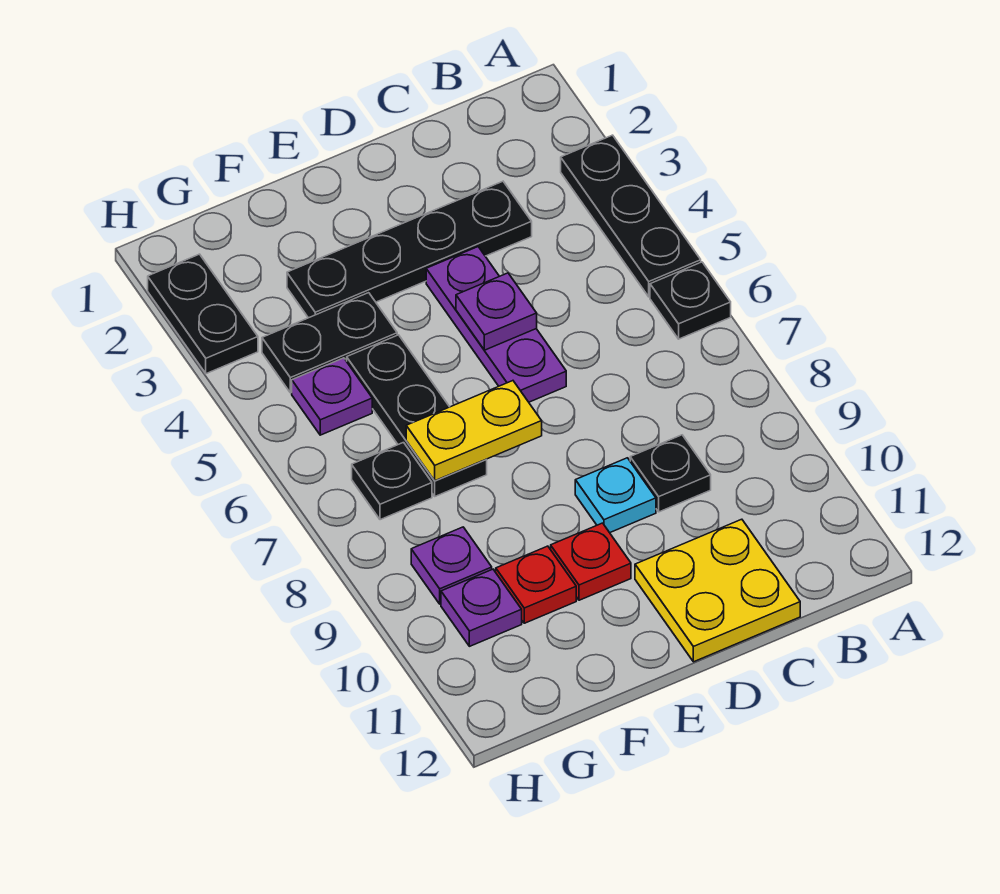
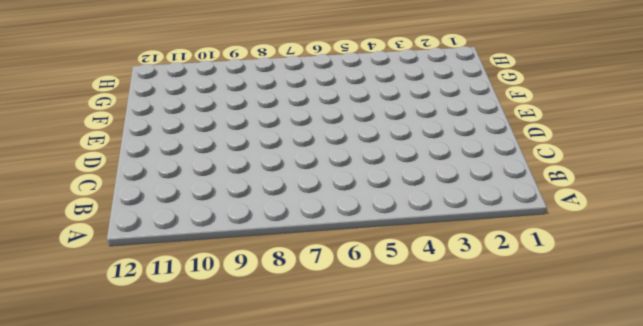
none -> black plate A3:A5 level 1
none -> black plate A6 level 1
none -> black plate C3:F3 level 1

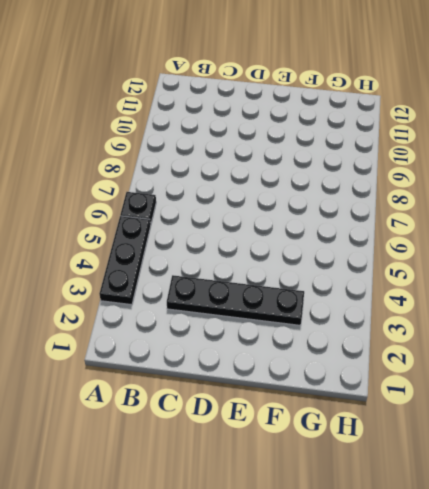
none -> black plate C9 level 1
none -> yellow plate C11:D12 level 1
none -> purple plate D4:D6 level 1

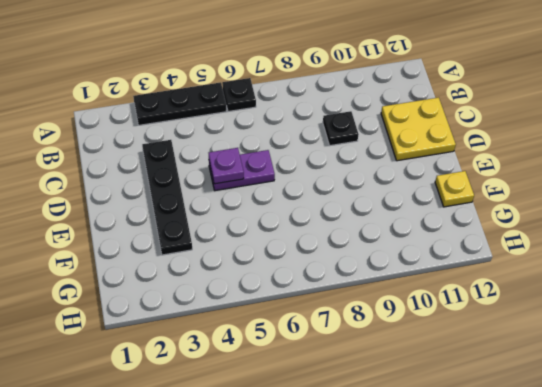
purple plate D5:D6 level 1 -> purple plate D4:D6 level 1
yellow plate F12 level 1 -> none
none -> cyan plate D9 level 1
none -> red plate E10 level 1
none -> black plate F4:G4 level 1

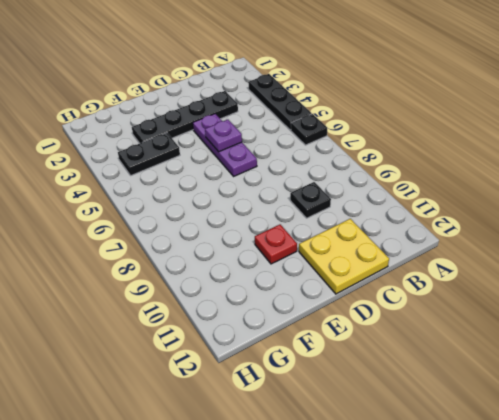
none -> cyan plate D9 level 1
none -> black plate F5:F7 level 1
none -> red plate F10 level 1

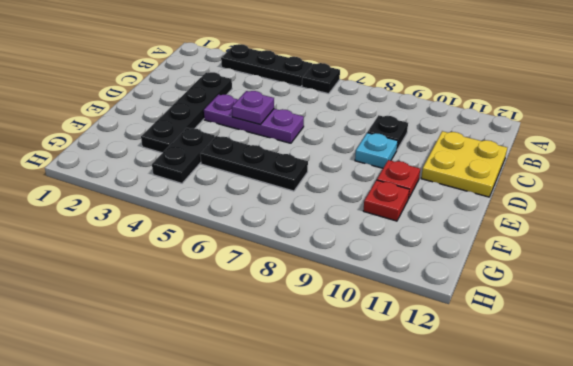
none -> purple plate G5 level 1
none -> black plate G7 level 1
none -> purple plate G9 level 1

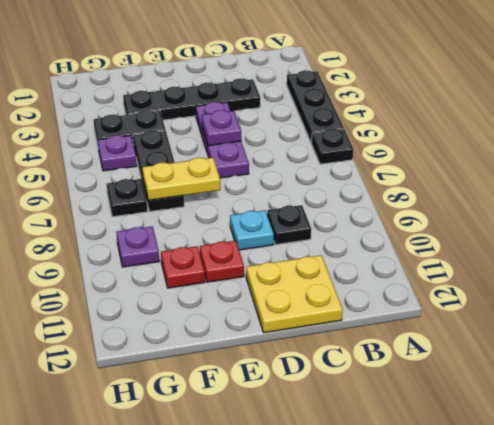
none -> purple plate G10 level 1
none -> black plate H2:H3 level 1

